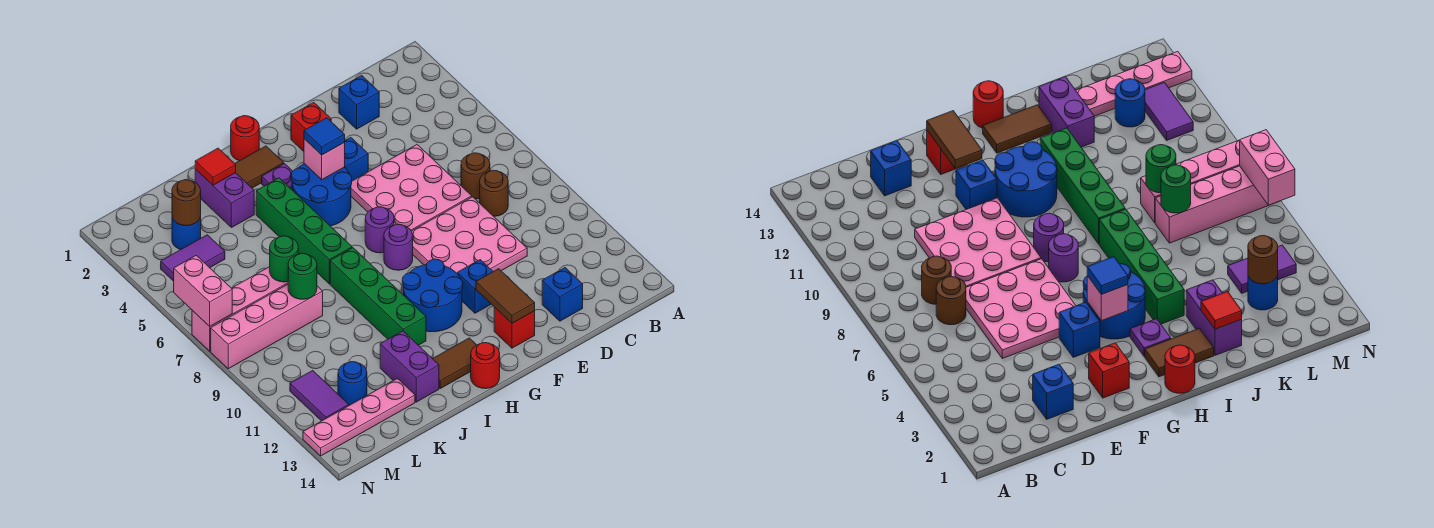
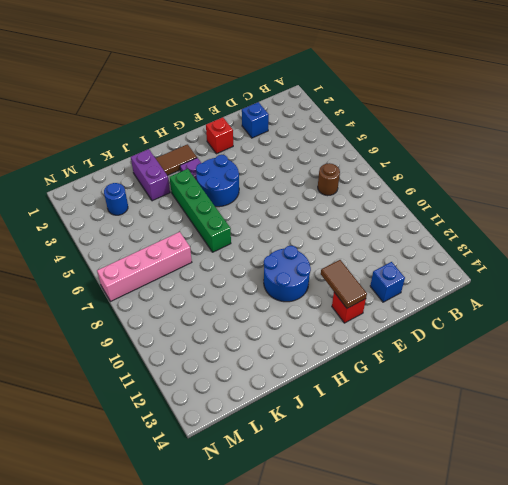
none -> brown round brick C8 level 1
none -> pink plate D5:F7 level 1
none -> pink plate D8:F10 level 1
none -> blue brick F4 level 1

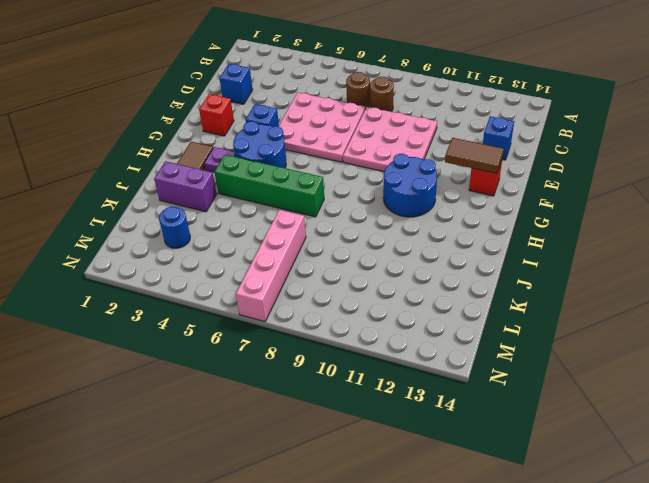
none -> blue brick F11 level 1
none -> purple round brick G7 level 1
none -> purple round brick G8 level 1
none -> red round brick H1 level 1

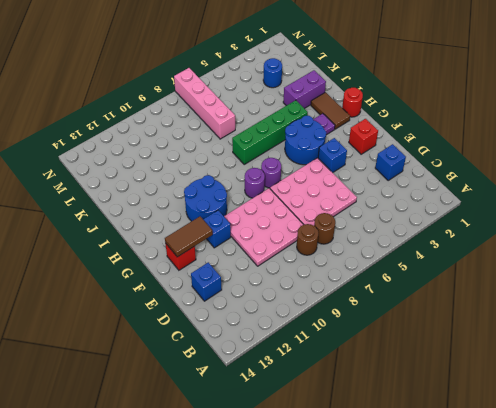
none -> brown tile H13:I13 level 1
none -> red round brick H14 level 1
none -> green brick I8:I11 level 1
none -> purple brick J12:J13 level 1

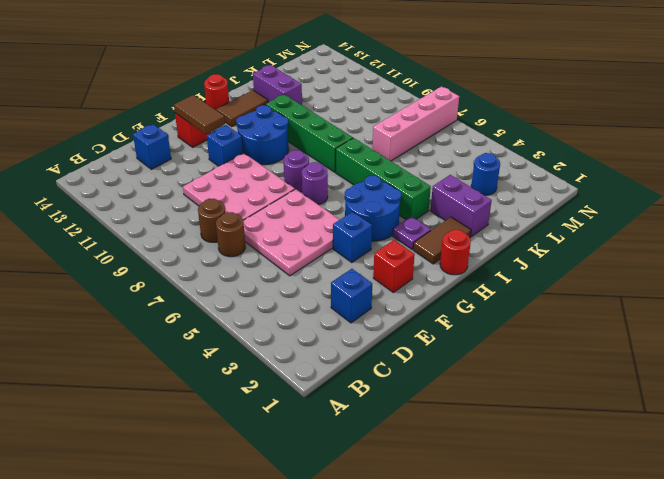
none -> pink brick K8:N8 level 1
none -> pink plate K13:N13 level 1
none -> purple tile L4:M4 level 1
none -> blue round brick L12 level 1

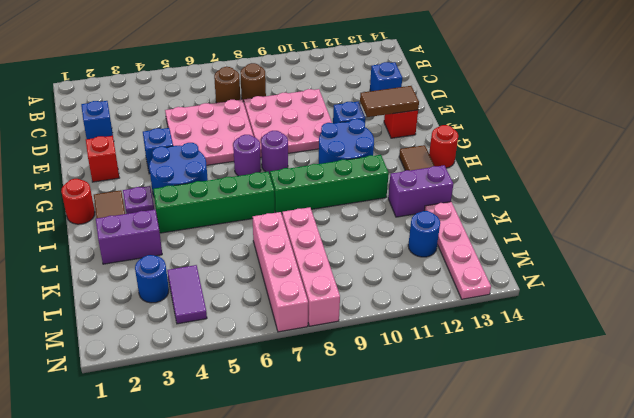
none -> purple tile M11:M12 level 1
none -> pink brick G4 level 2
none -> red tile J2 level 2
none -> green round brick K7 level 2

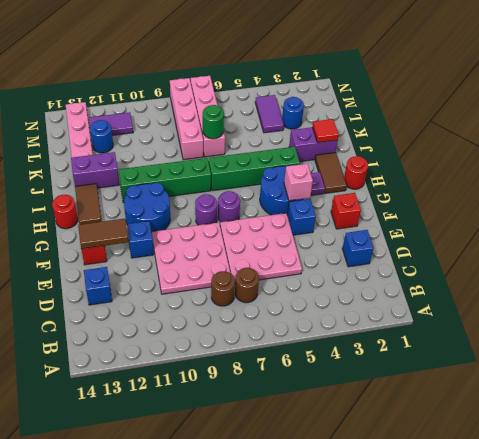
none -> green round brick K8 level 2
none -> brown round brick L3 level 2
none -> pink brick N6:N7 level 2
none -> blue tile G4 level 3

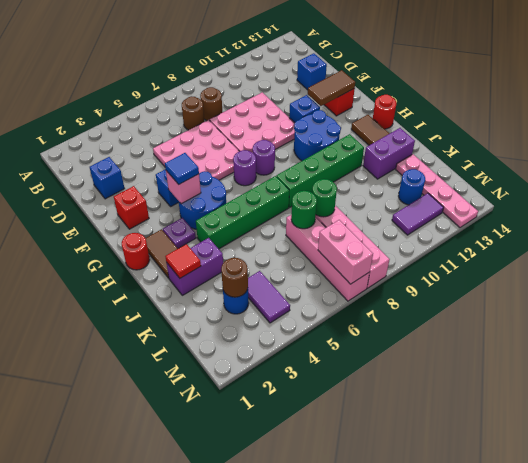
pink brick M7:N7 level 2 -> pink brick N6:N7 level 2

